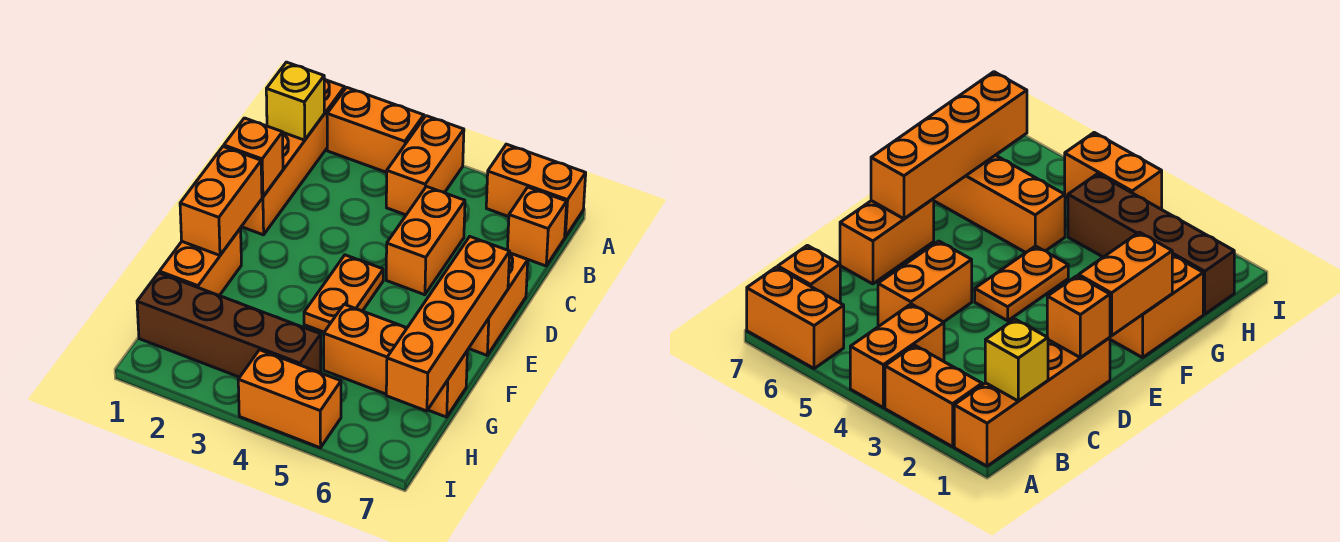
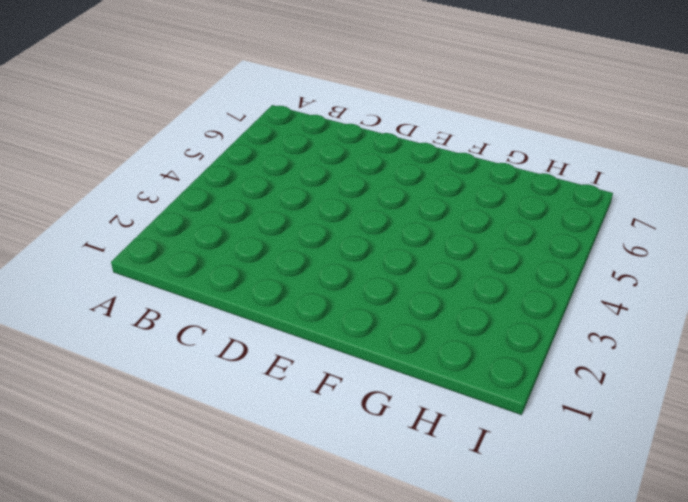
none -> orange brick A1:D1 level 1
none -> orange brick A2:A3 level 1
none -> orange brick A4:B4 level 1

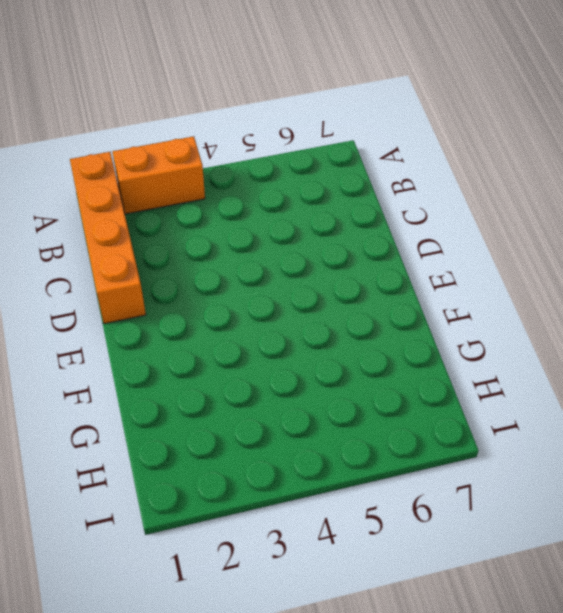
none -> orange brick A4:B4 level 1
none -> orange brick A6:A7 level 1
none -> orange brick B7 level 1

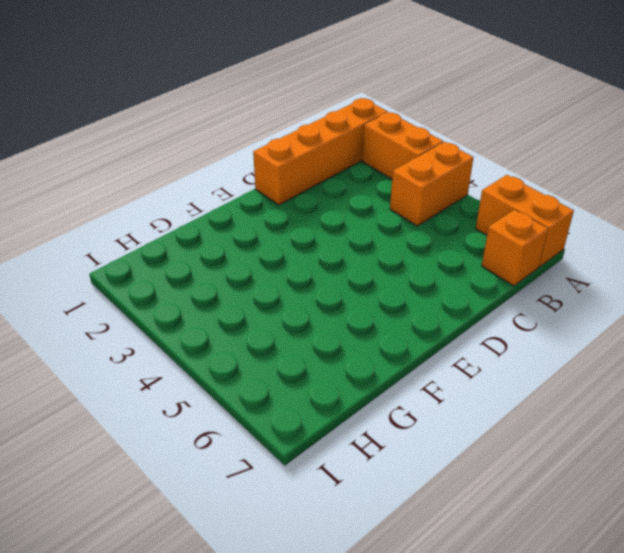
none -> orange brick C5:D5 level 1
none -> orange brick D7:E7 level 1
none -> orange plate E4:F4 level 1

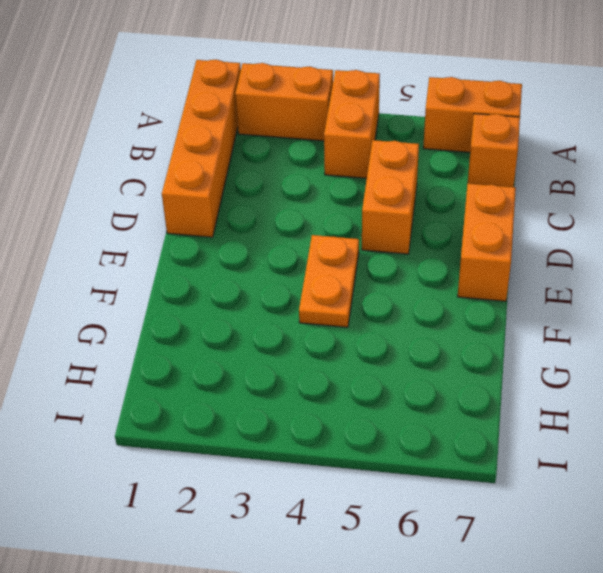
none -> orange brick F1:G1 level 1
none -> orange brick G5:G7 level 1
none -> brown brick H1:H4 level 1

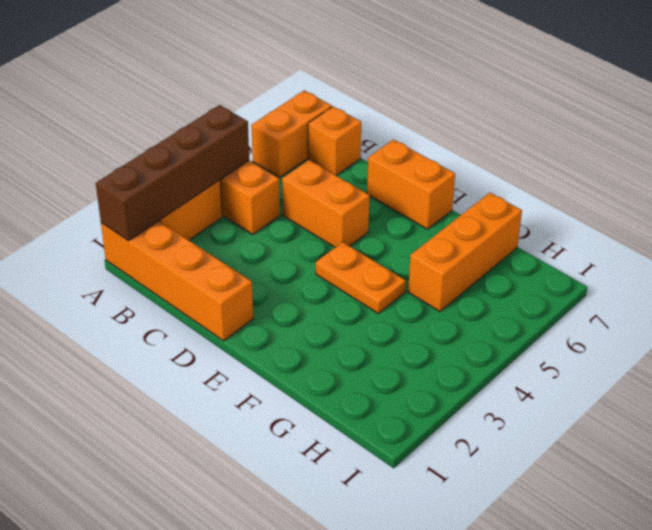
brown brick A1:A4 level 2 -> brown brick H1:H4 level 1
none -> orange brick F1:G1 level 1
none -> orange brick I4:I5 level 1
none -> yellow brick B1 level 2

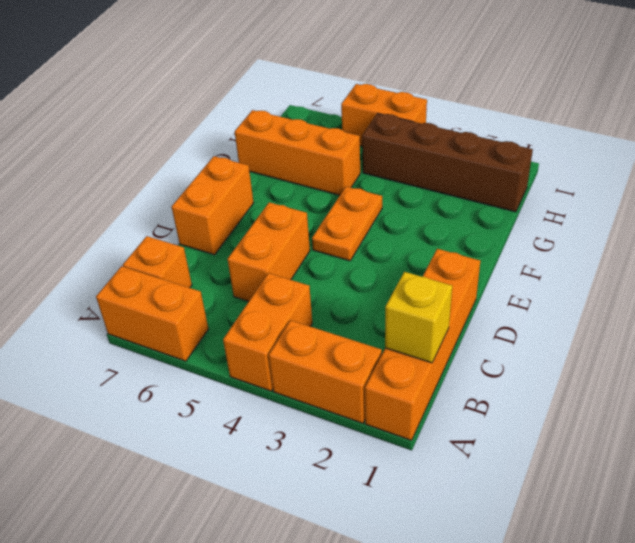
none -> orange brick F1:G1 level 1
none -> orange brick D1 level 2
none -> orange brick E1:F1 level 2

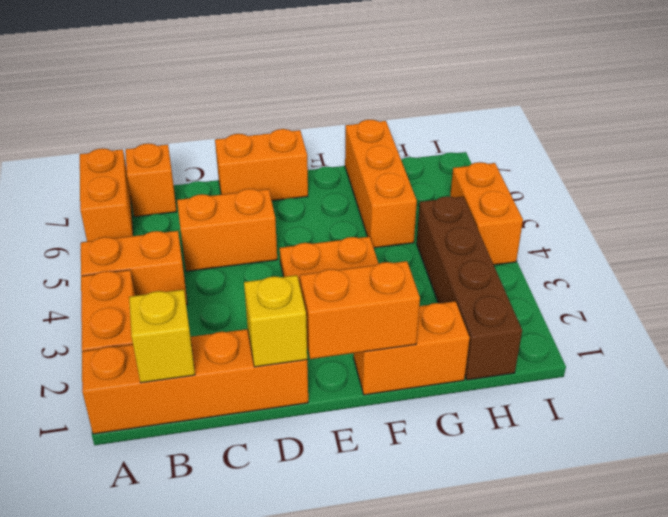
yellow brick D1 level 2 -> orange brick D1 level 2
none -> orange brick E7:H7 level 2

